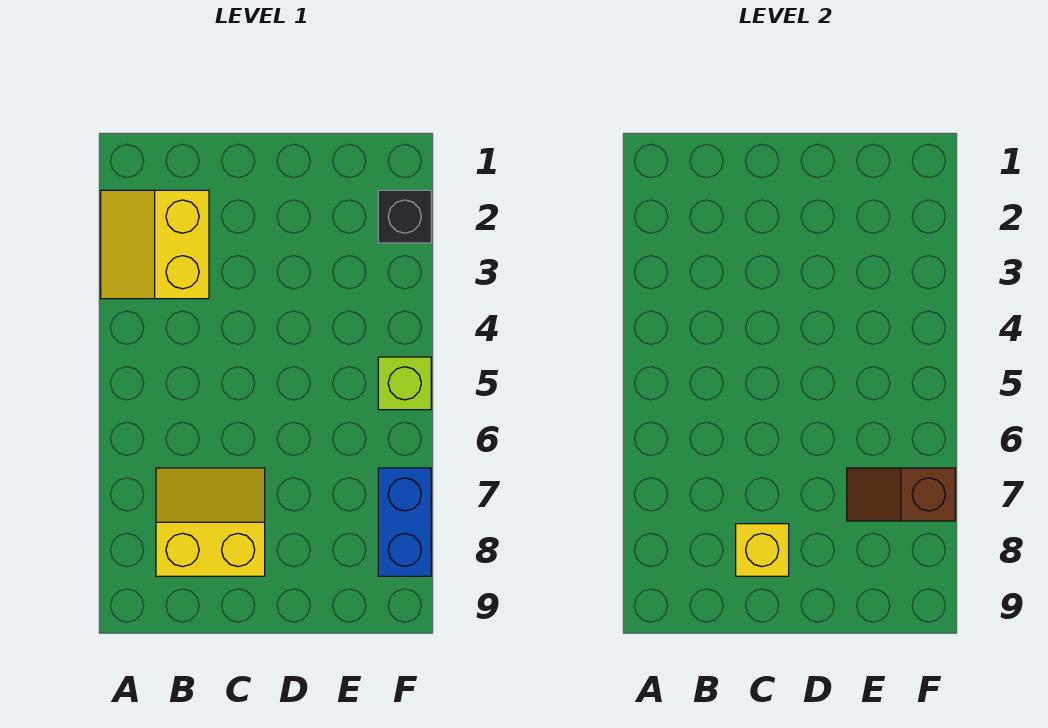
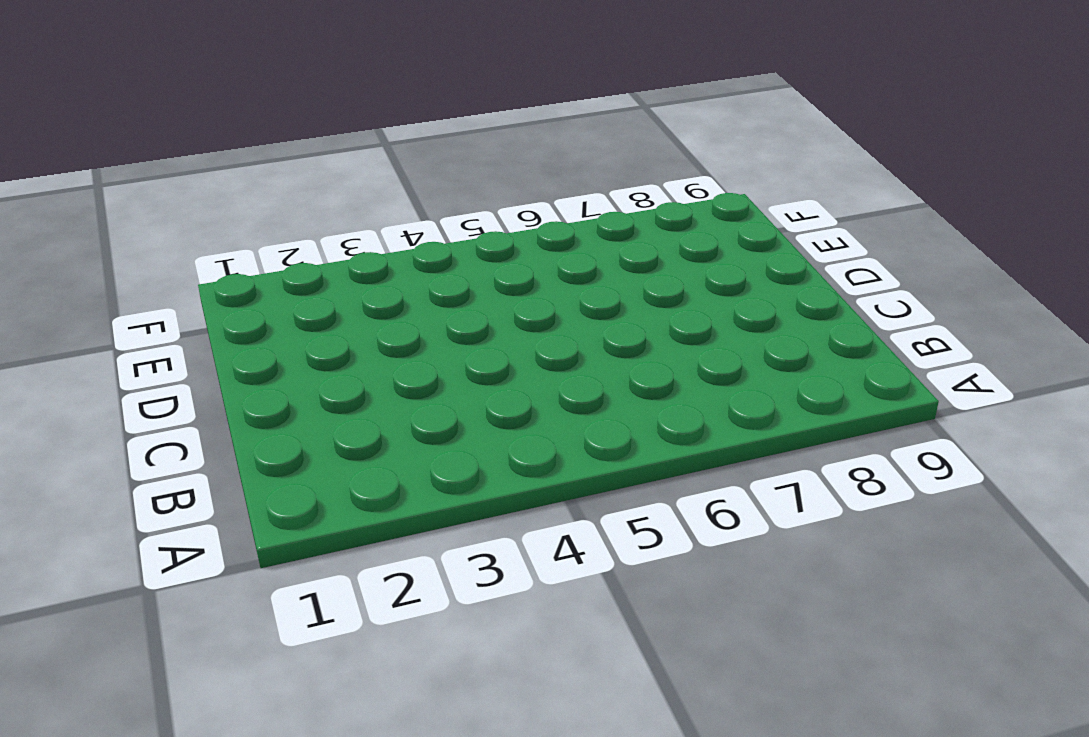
none -> yellow slope A2:B3 level 1 top B
none -> yellow slope B7:C8 level 1 top 8

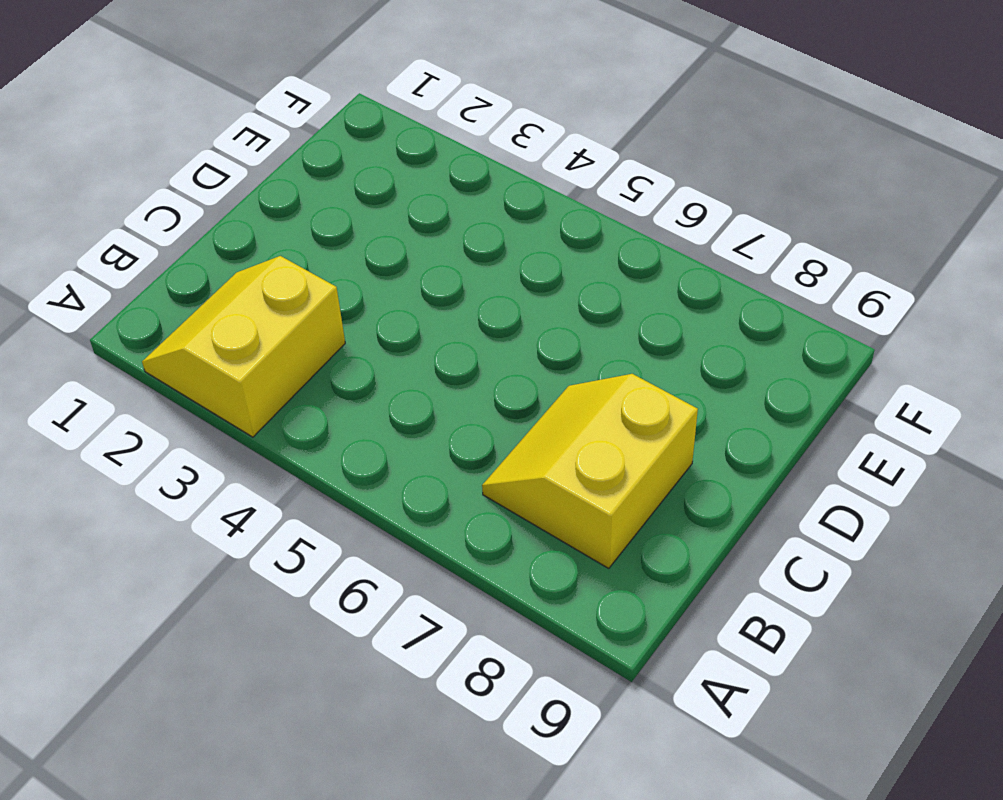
yellow slope A2:B3 level 1 top 3 -> yellow slope A2:B3 level 1 top B
none -> black brick F2 level 1
none -> lime brick F5 level 1

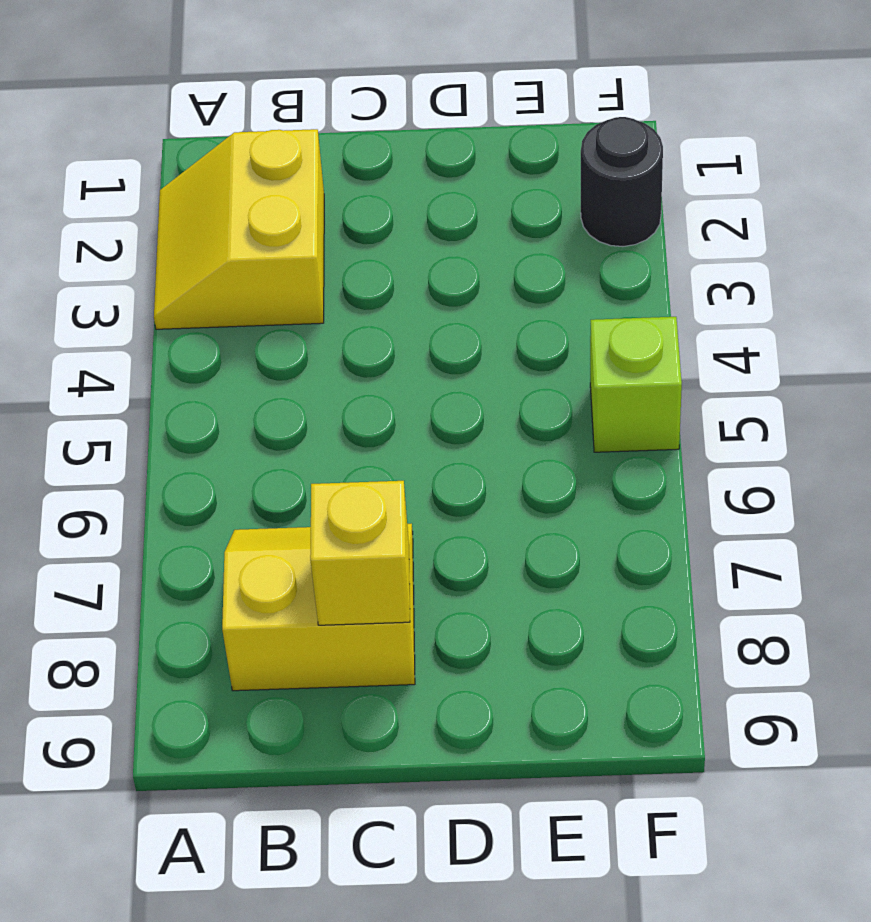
black round brick F2 level 1 -> black brick F2 level 1
none -> blue brick F7:F8 level 1
none -> brown slope E7:F7 level 2 top F

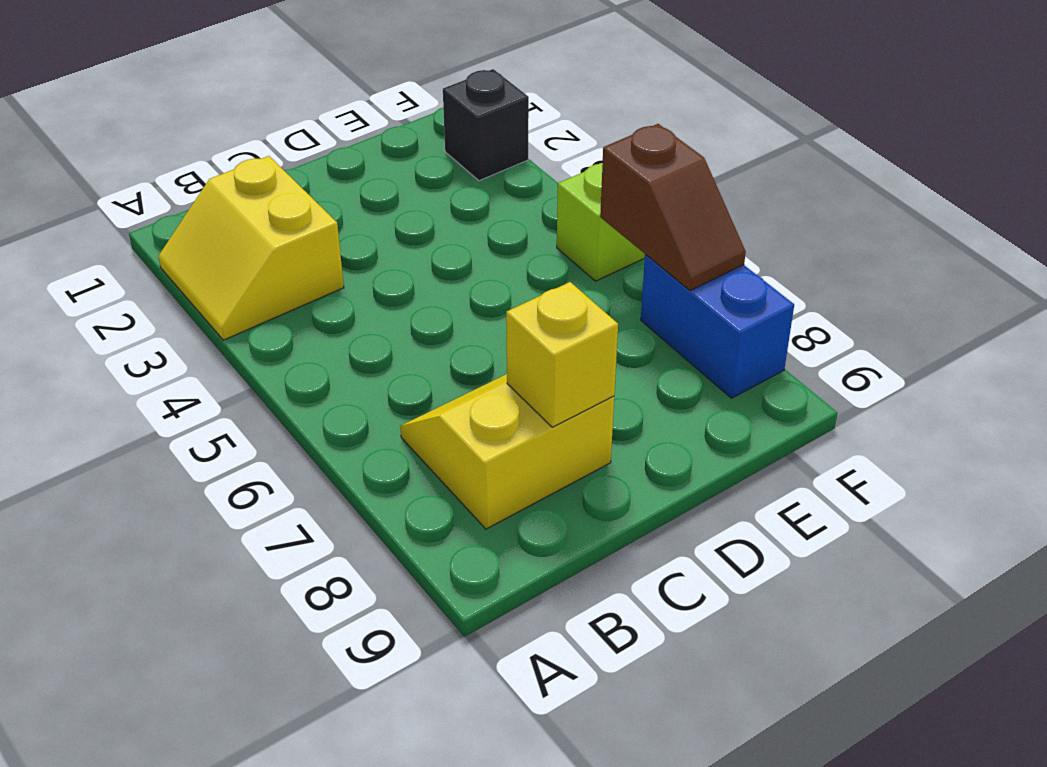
brown slope F6:F7 level 2 top 6 -> brown slope E7:F7 level 2 top F

